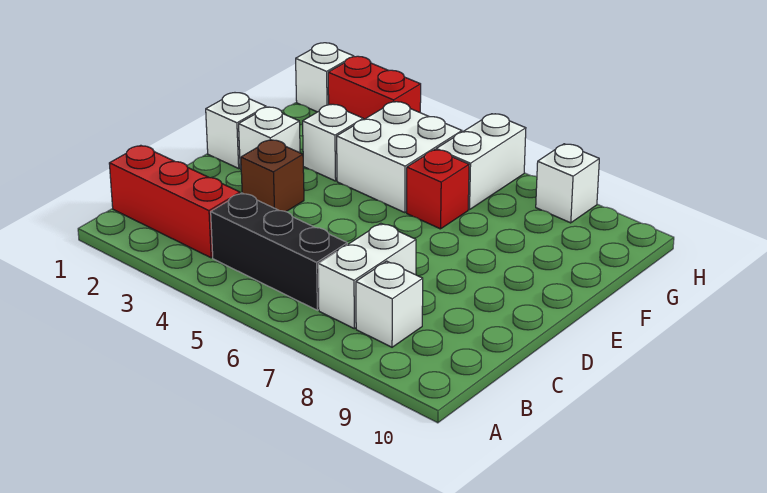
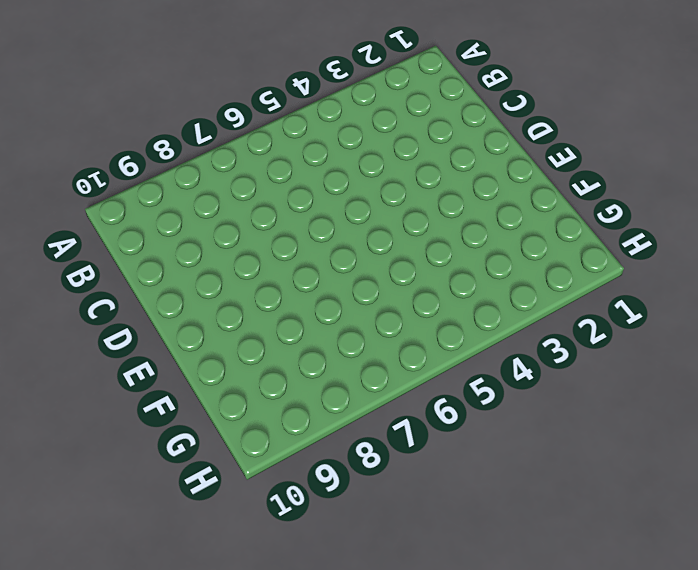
none -> red brick B1:B3 level 1
none -> black brick B4:B6 level 1
none -> white brick B7:C7 level 1

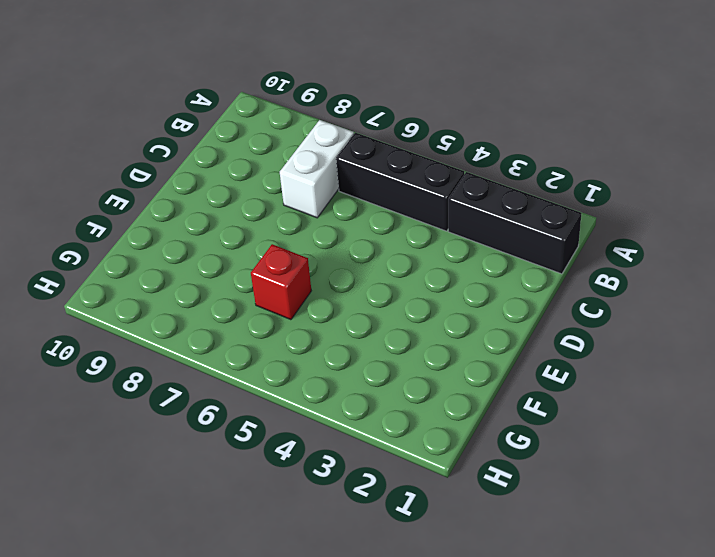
black brick B1:B3 level 1 -> red brick B1:B3 level 1
none -> white brick B8 level 1
none -> brown brick D3 level 1
none -> white brick E1 level 1

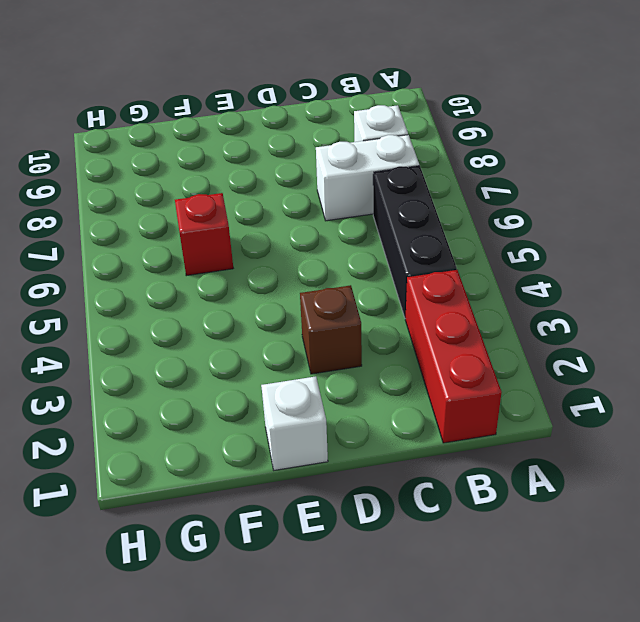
none -> white brick E2 level 1
none -> white brick F3 level 1
none -> white brick F4:G5 level 1

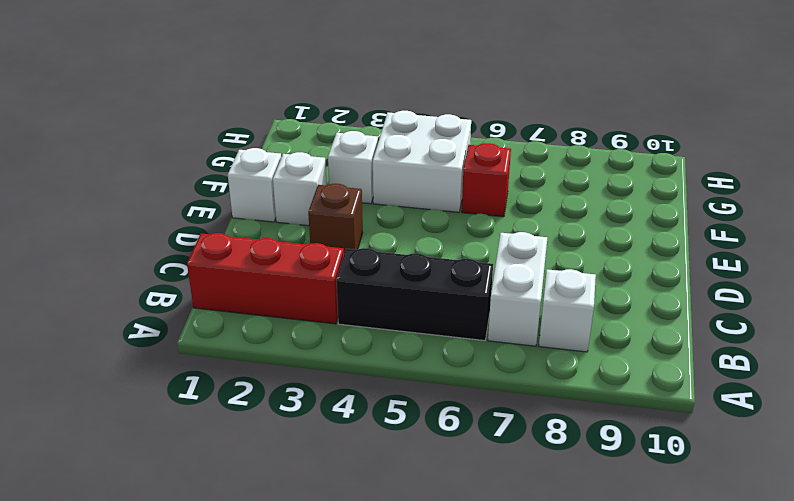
none -> white brick G6:H6 level 1
none -> white brick H1 level 1
none -> red brick H2:H3 level 1

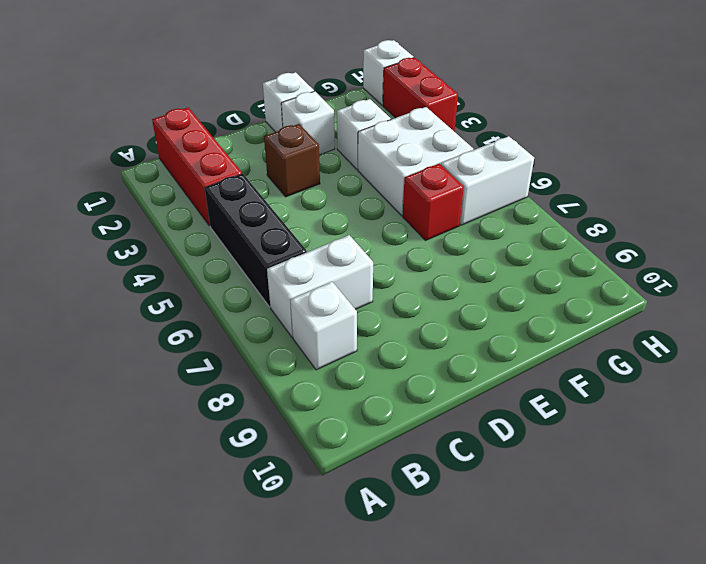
none -> white brick H8 level 1

